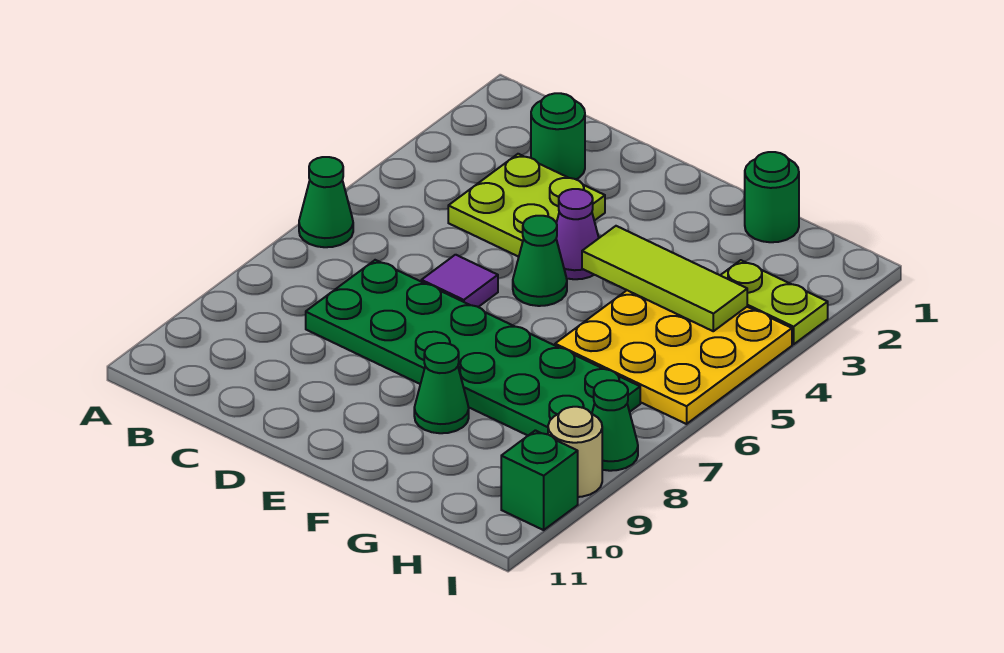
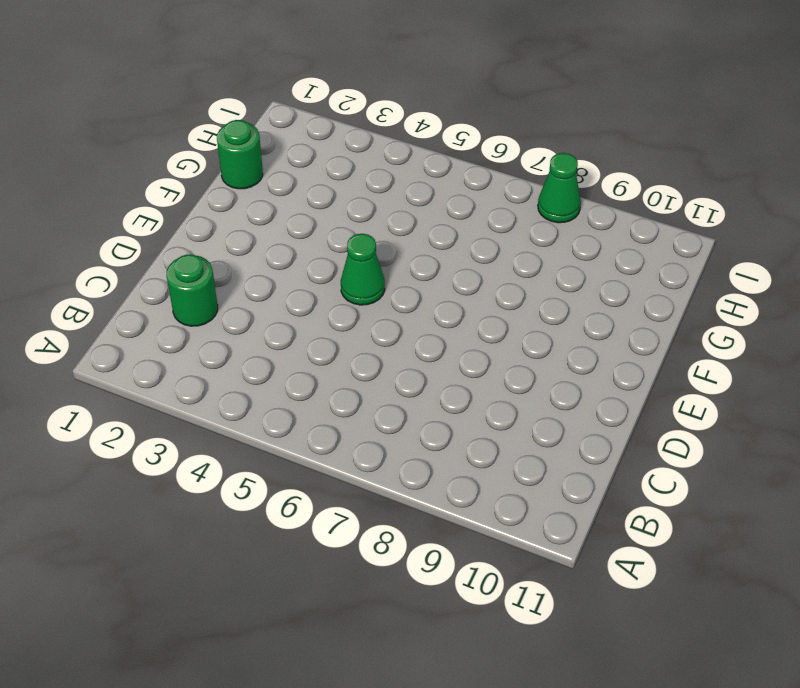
none -> green cone A6 level 1
none -> lime plate C3:D4 level 1
none -> green plate C7:H8 level 1

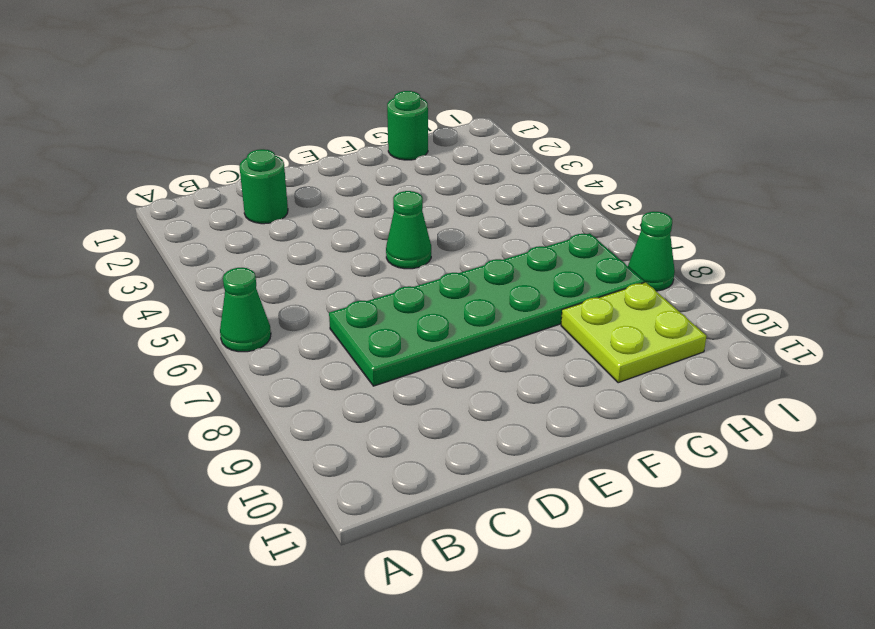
lime plate G9:H10 level 1 -> lime plate C3:D4 level 1
none -> purple tile D6 level 1
none -> purple cone E4 level 1
none -> green cone F9 level 1

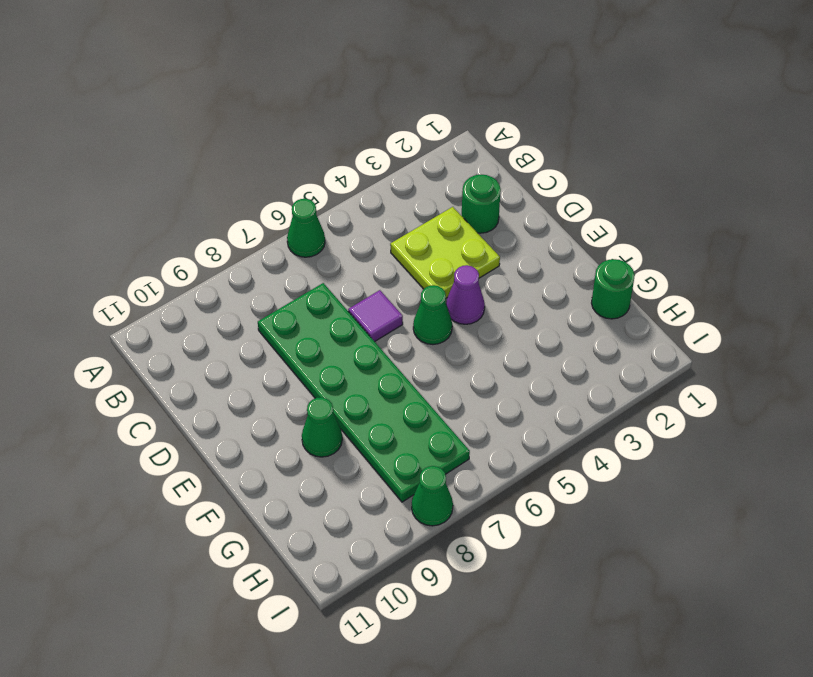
none -> yellow plate G4:I6 level 1
none -> lime plate H3:I3 level 1
none -> tan round brick I9 level 1

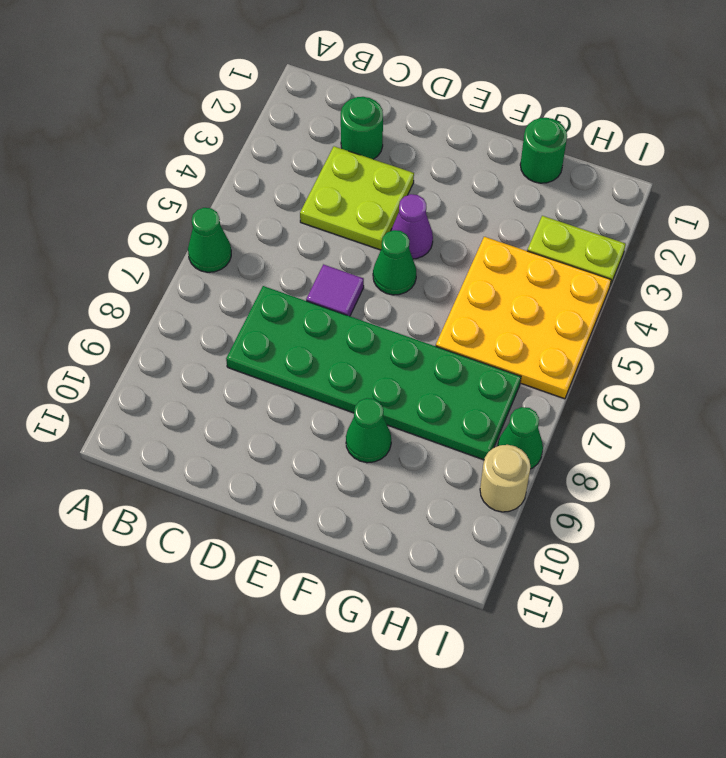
none -> green brick I10 level 1
none -> lime tile F4:H4 level 2

